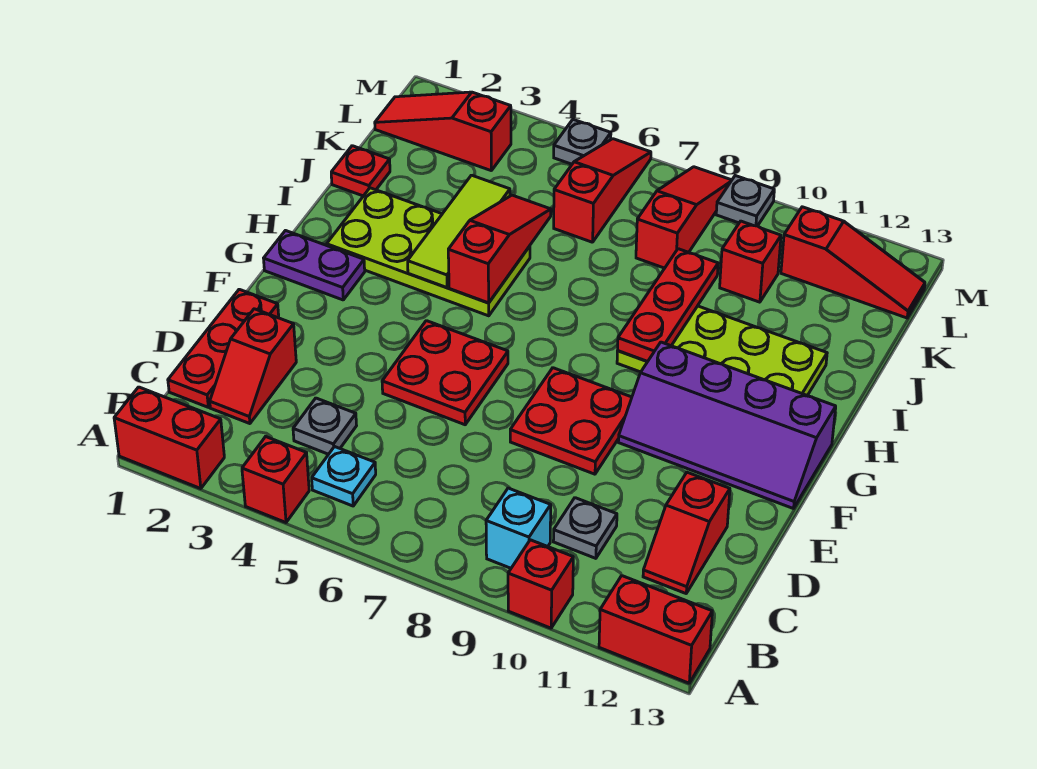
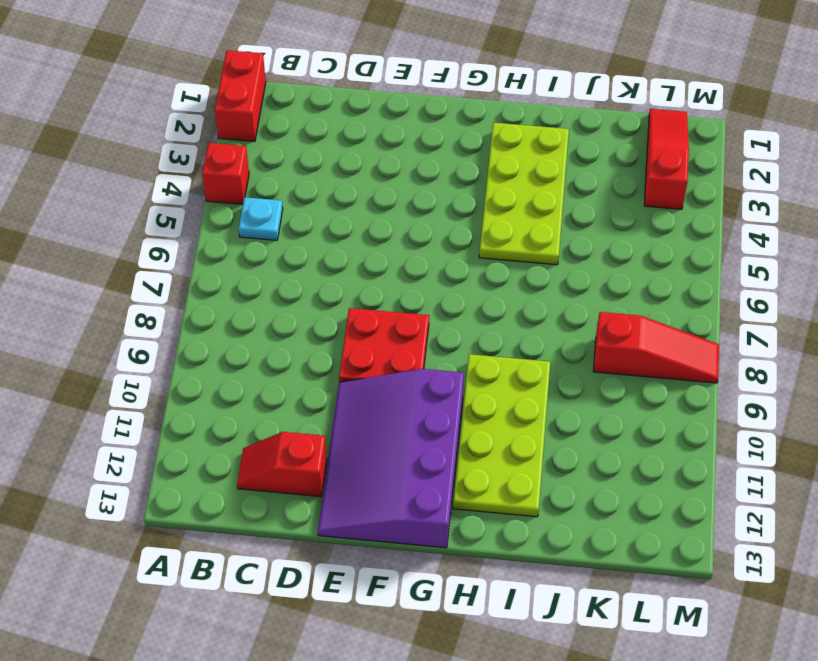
purple slope E10:G13 level 1 top G -> purple slope F10:G13 level 1 top G
none -> red brick A10 level 1
none -> red brick A12:A13 level 1
none -> cyan brick B9 level 1

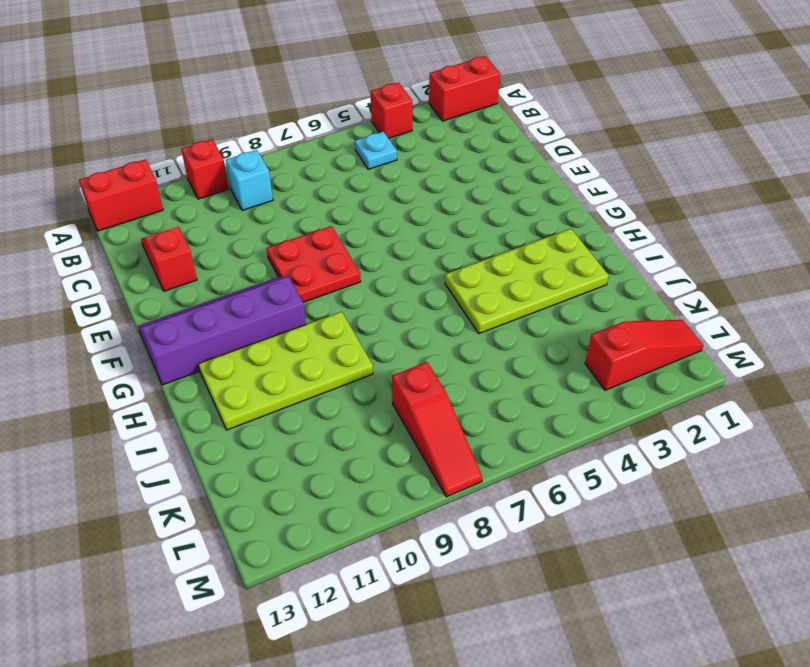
none -> red plate C1:E1 level 1
none -> red slope C2:D2 level 1 top D
none -> grey plate C4 level 1

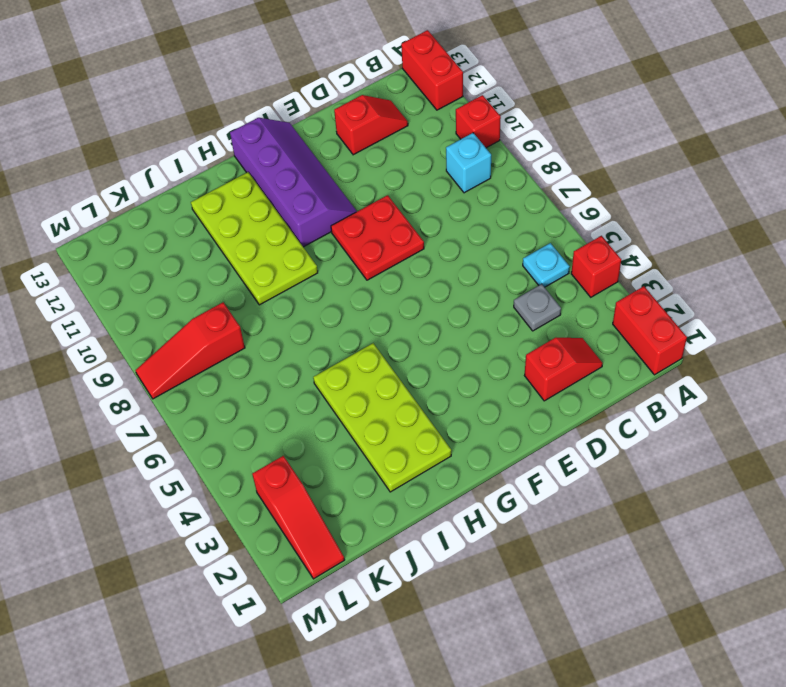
none -> red plate C1:E1 level 1
none -> grey plate C10 level 1
none -> red plate E5:F6 level 1

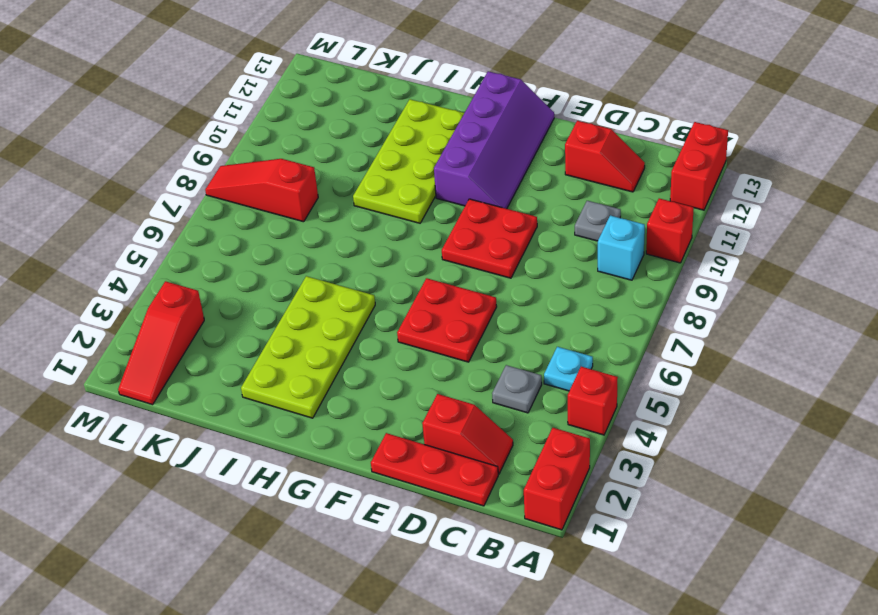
none -> purple plate G1:G2 level 1
none -> red plate J1 level 1
none -> red slope K6:M6 level 1 top K

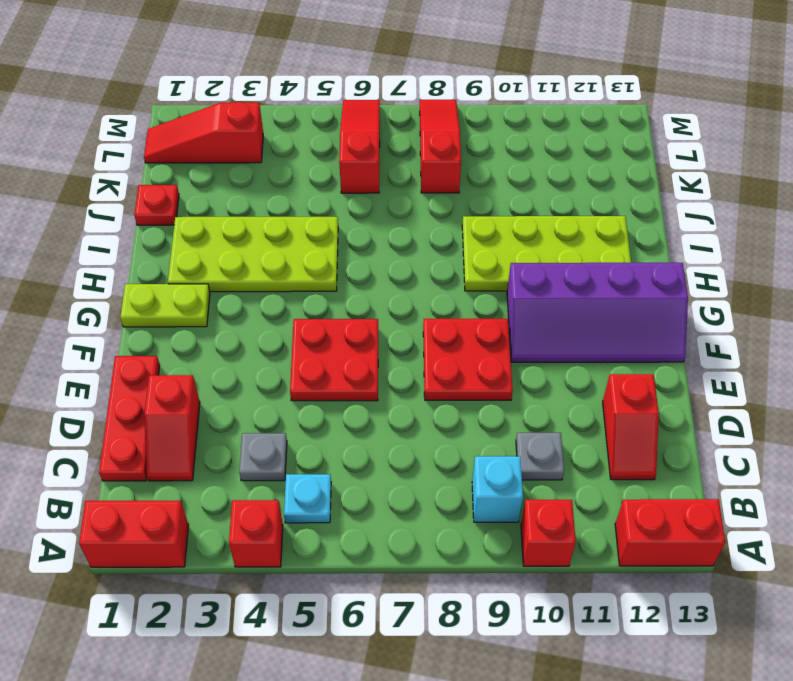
lime plate G1:G2 level 1 -> purple plate G1:G2 level 1
none -> red brick K10 level 1
none -> red slope L11:L13 level 1 top 11
none -> grey plate M5 level 1

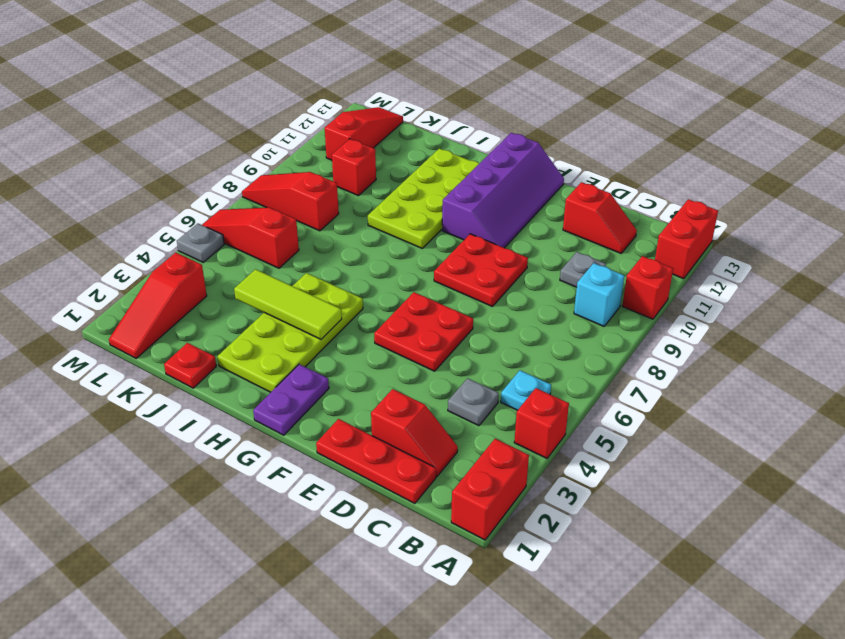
none -> grey plate M9 level 1
none -> red slope H5:J5 level 2 top H
none -> red plate H9:J9 level 2

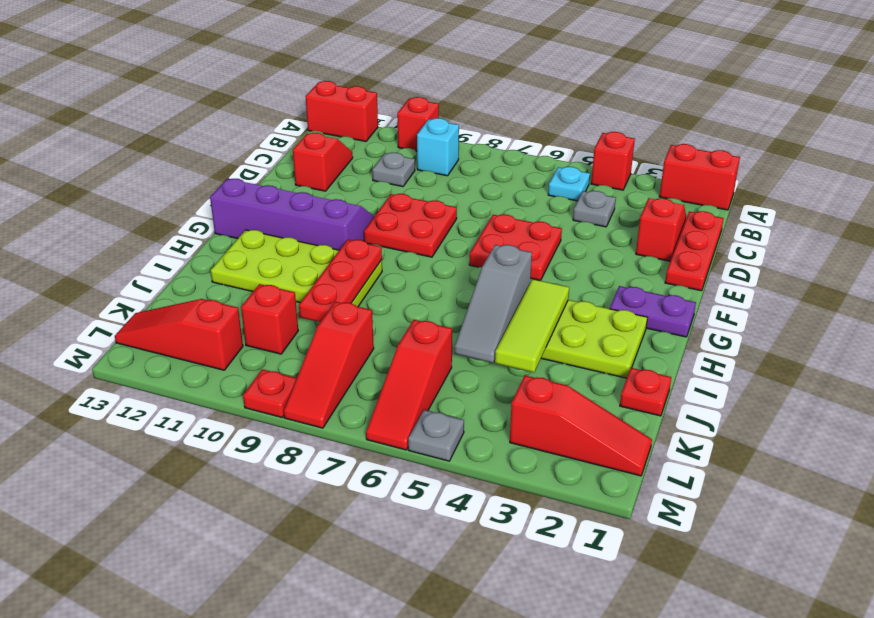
grey slope H5:J5 level 2 top H -> red slope H5:J5 level 2 top H
red plate M9 level 1 -> grey plate M9 level 1

